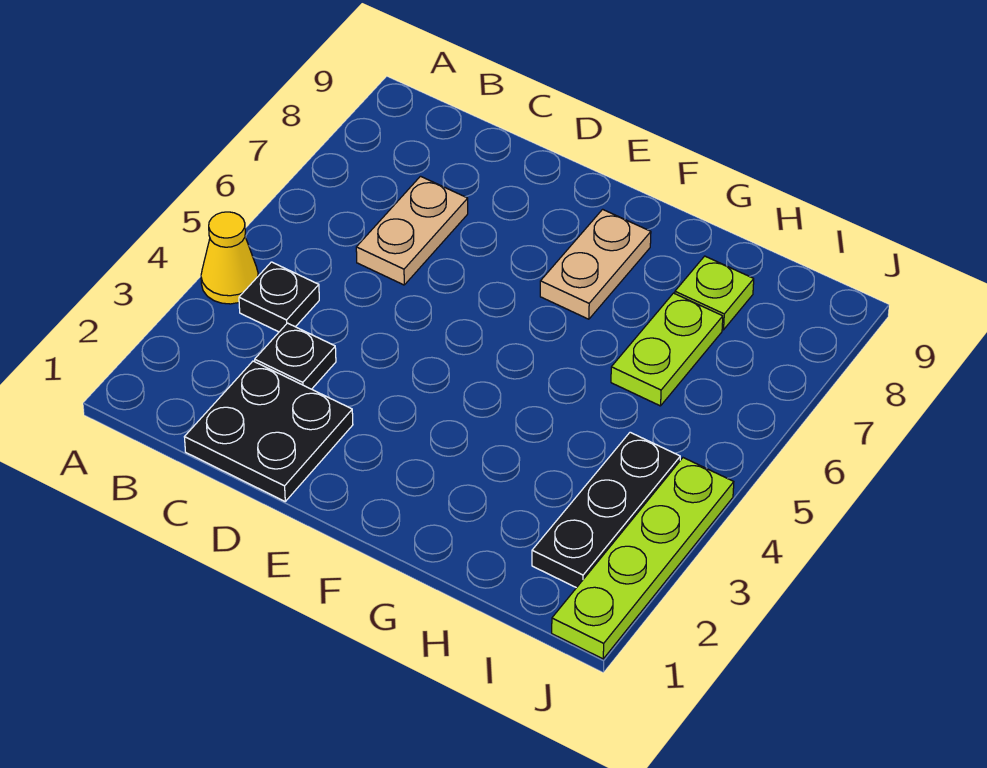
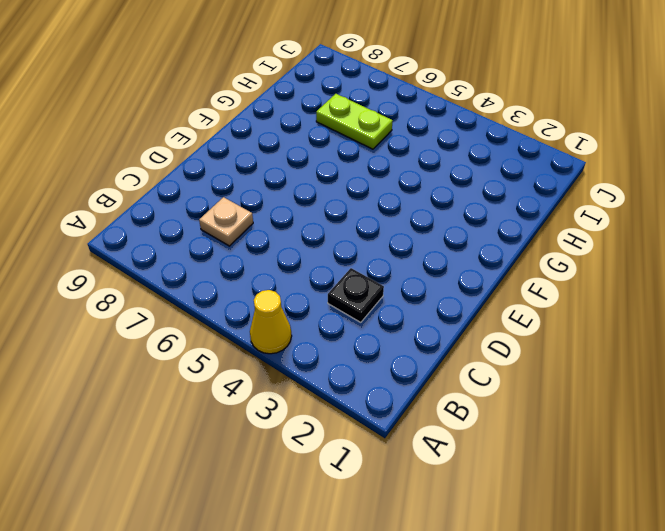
tan plate C7 level 1 -> tan plate C6:C7 level 1
none -> black plate B4 level 1
none -> black plate C1:D2 level 1

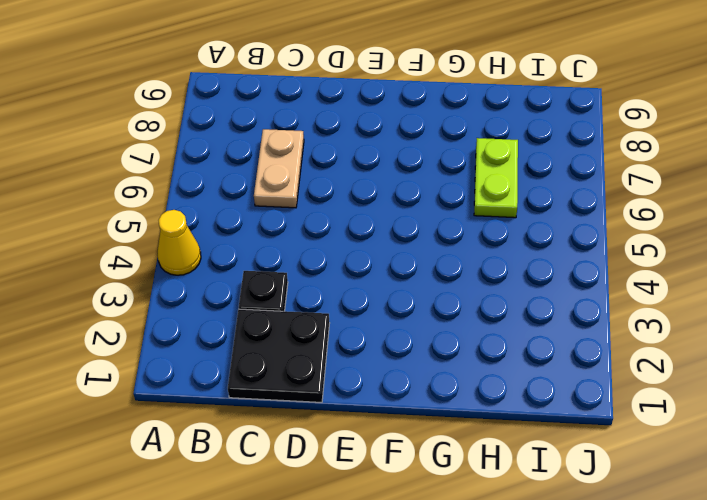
none -> black plate B4 level 1
none -> tan plate F7:F8 level 1

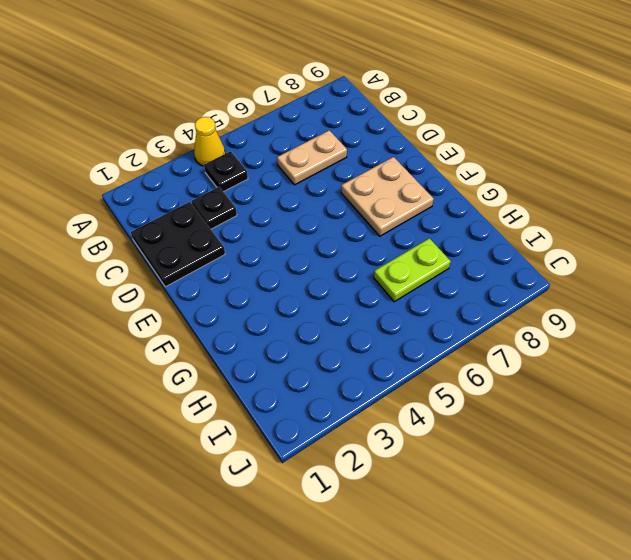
tan plate E7:F8 level 1 -> tan plate F7:F8 level 1
none -> lime plate H8 level 1
none -> black plate I2:I4 level 1

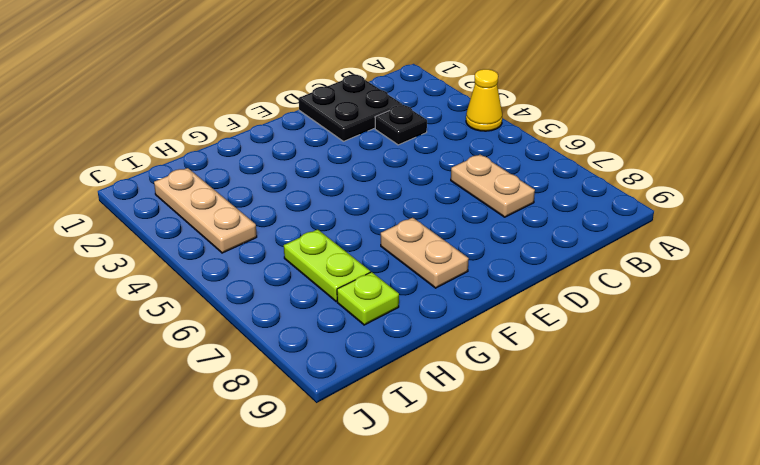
tan plate I2:I4 level 1 -> black plate I2:I4 level 1
none -> black plate B4 level 1
none -> lime plate J1:J4 level 1

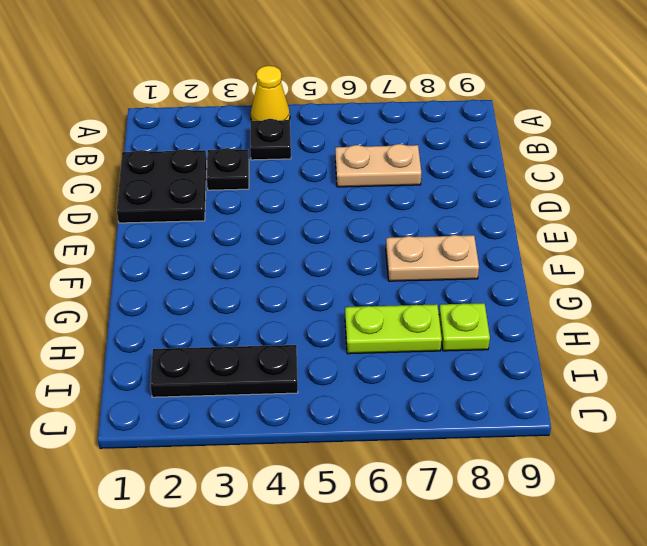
none -> lime plate J1:J4 level 1

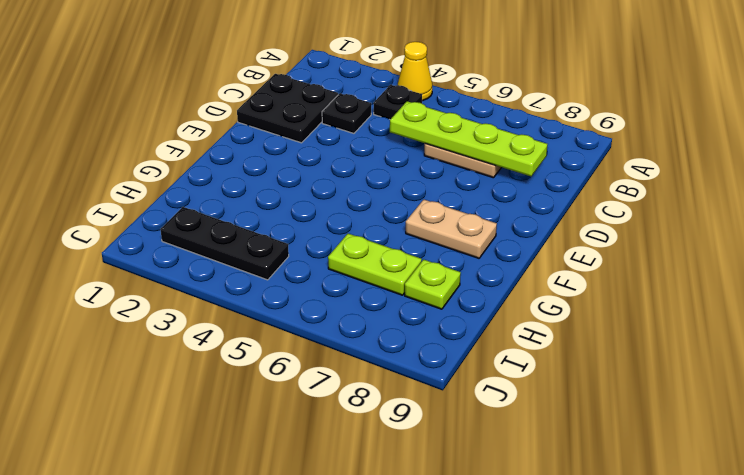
lime plate C5:C8 level 2 -> lime plate J1:J4 level 1

